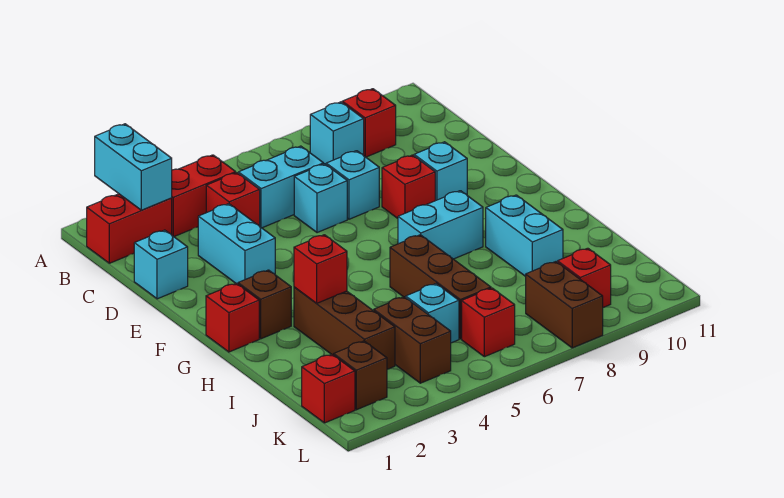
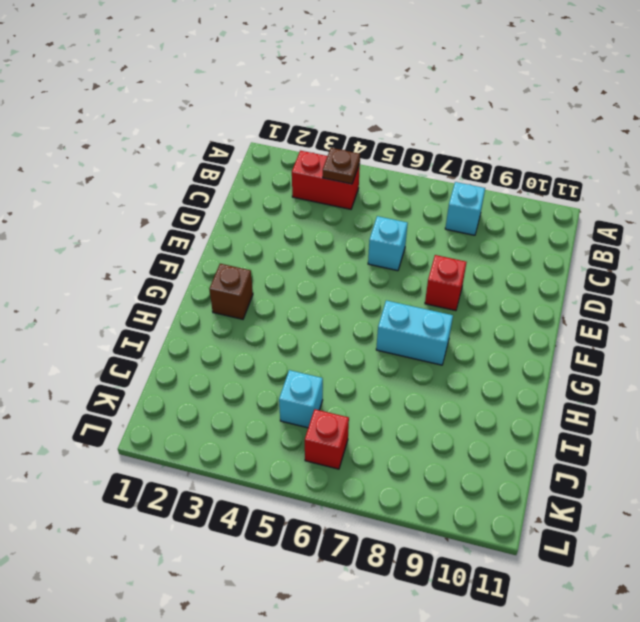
brown plate B4 level 2 -> none
none -> red brick B1:B2 level 1
none -> red brick B9 level 1
none -> red brick C4 level 1

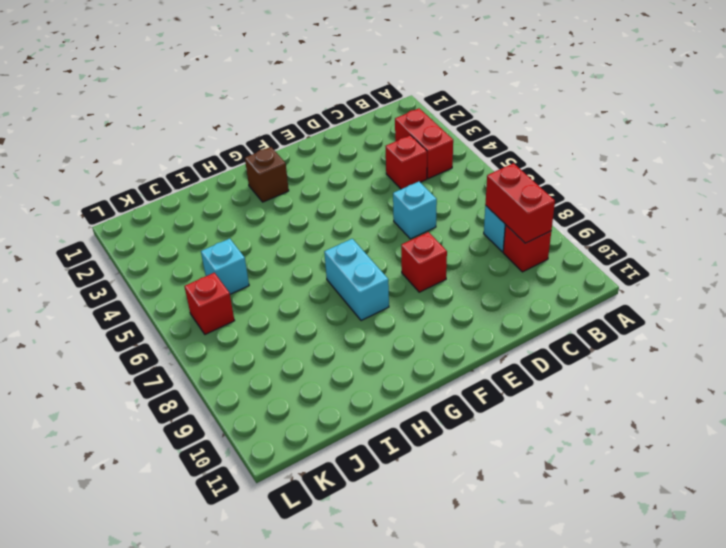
red brick B8:B9 level 2 -> red brick B1:B2 level 1
none -> cyan brick C5:C6 level 1
none -> cyan brick D1 level 1
none -> cyan brick D3:E3 level 1

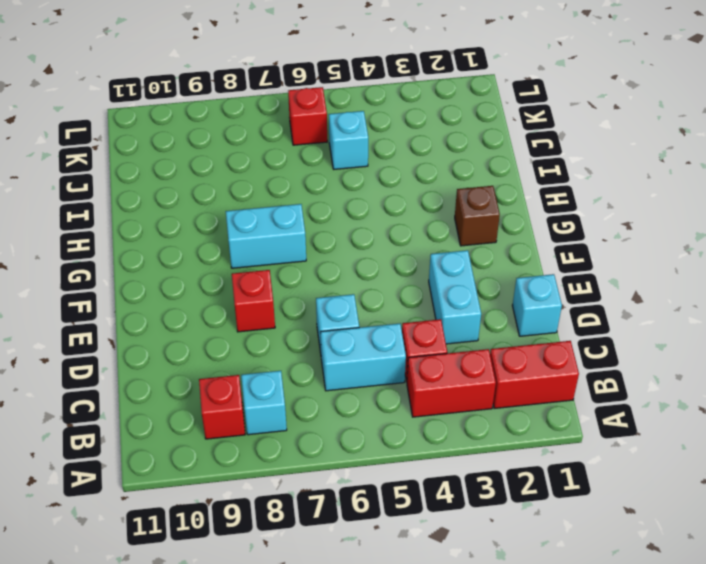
none -> cyan brick D7 level 1
none -> cyan brick E9 level 1
none -> red brick G1 level 1

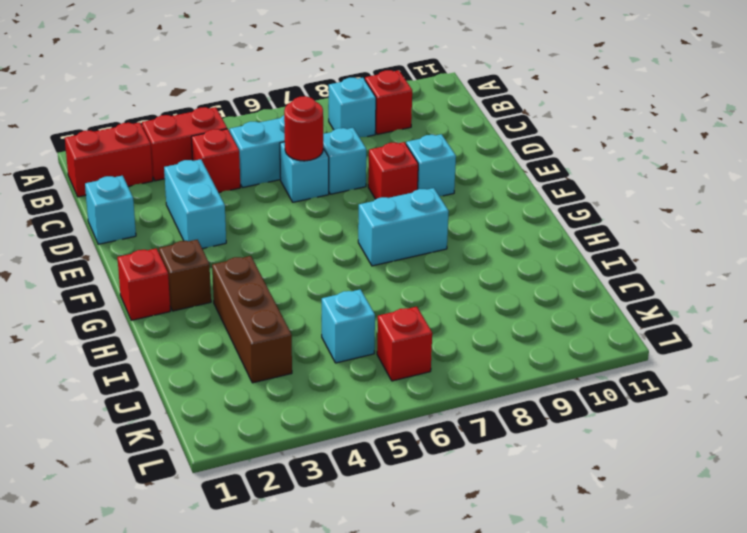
red round brick D6 level 2 -> none
none -> brown brick H6:J6 level 1
none -> cyan brick H9:I9 level 1
none -> brown brick J4:K4 level 1

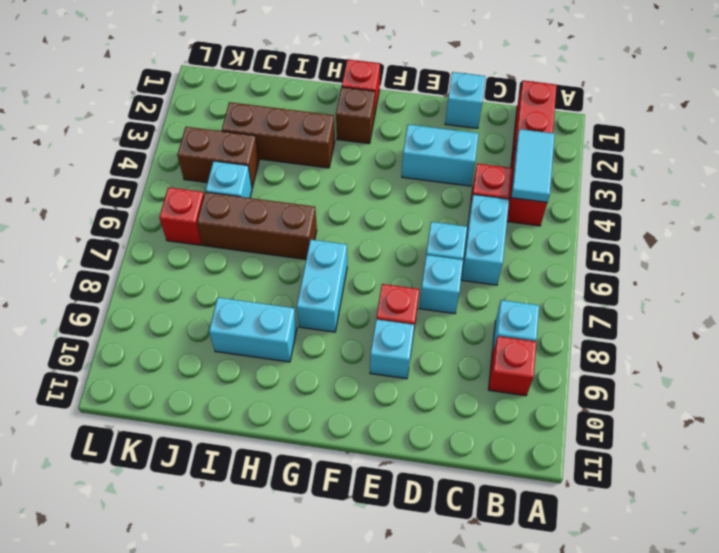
cyan tile B3:B4 level 2 -> none
none -> red brick K1 level 1
none -> brown brick K2 level 1
none -> brown brick K8:L8 level 1

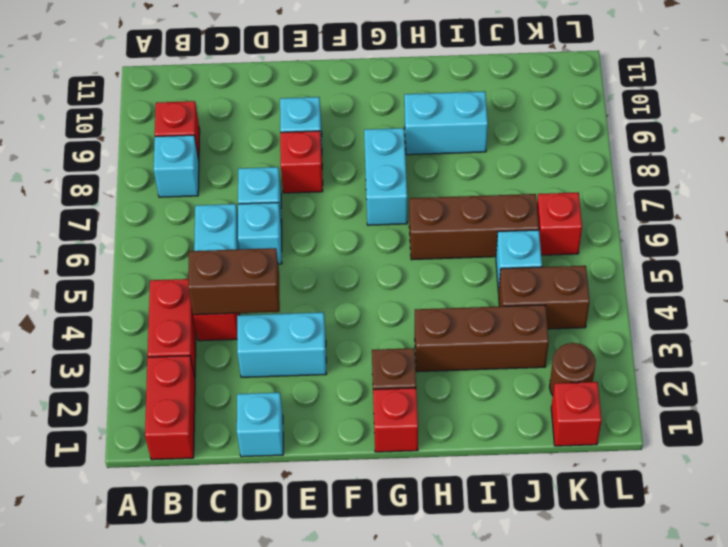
brown brick C4:D4 level 2 -> brown brick K8:L8 level 1
brown round brick K2 level 1 -> brown brick K2 level 1
none -> red brick K9 level 1
none -> cyan brick A2:B2 level 2
none -> red brick H3 level 2

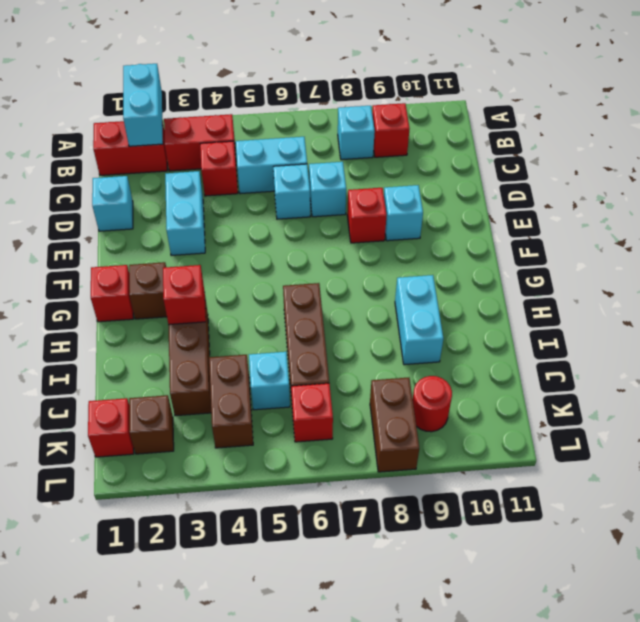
red round brick K9 level 1 -> red brick K9 level 1
none -> cyan brick G7:G8 level 1

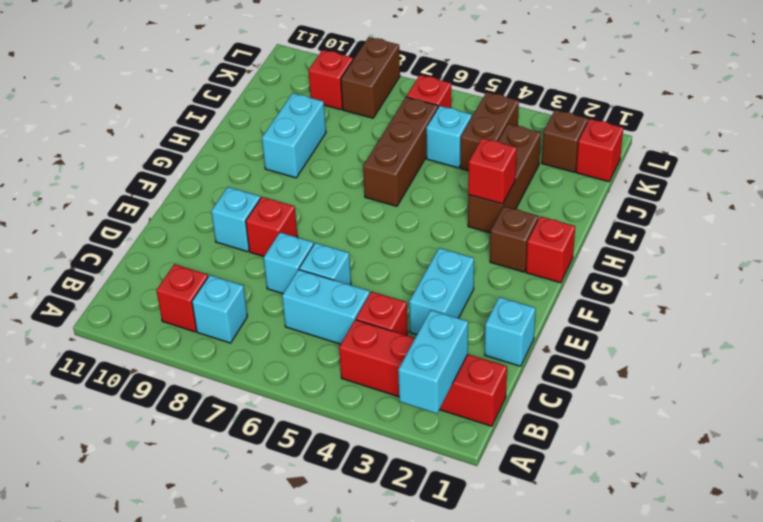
none -> cyan brick G7:G8 level 1

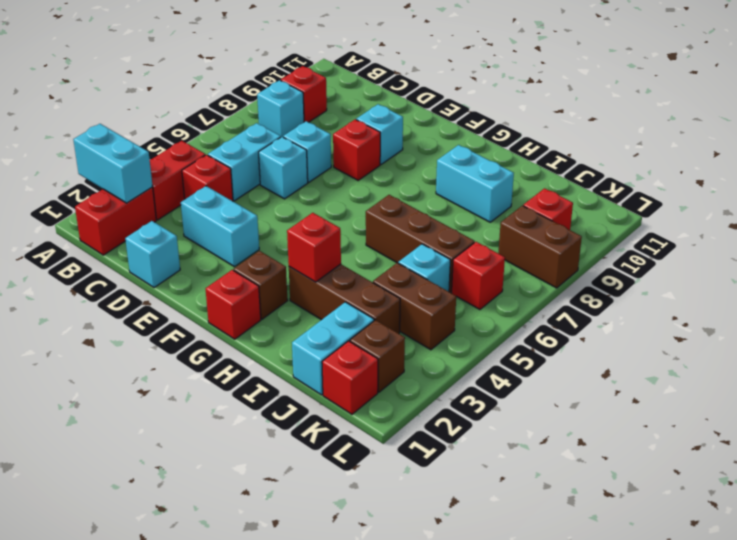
cyan brick J1:J2 level 1 -> cyan brick G7:G8 level 1

